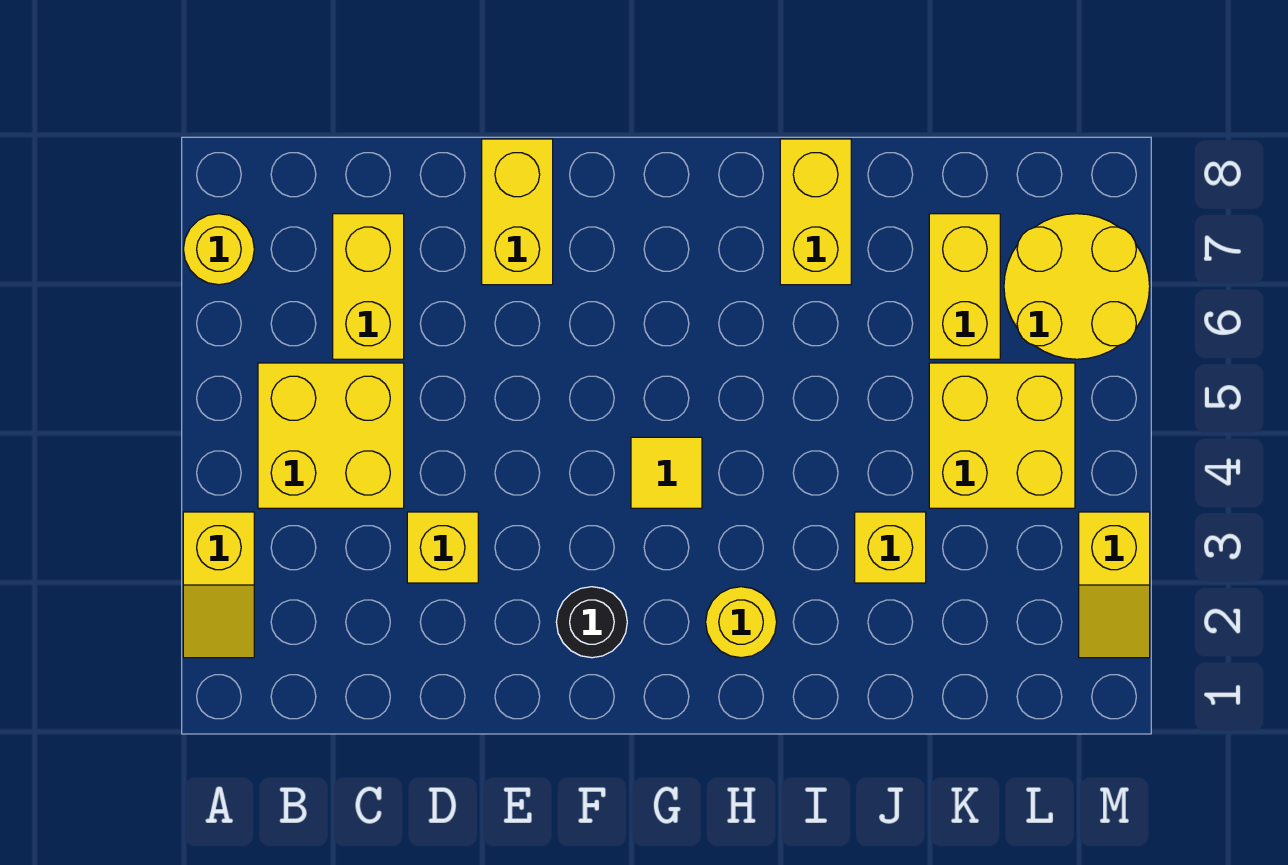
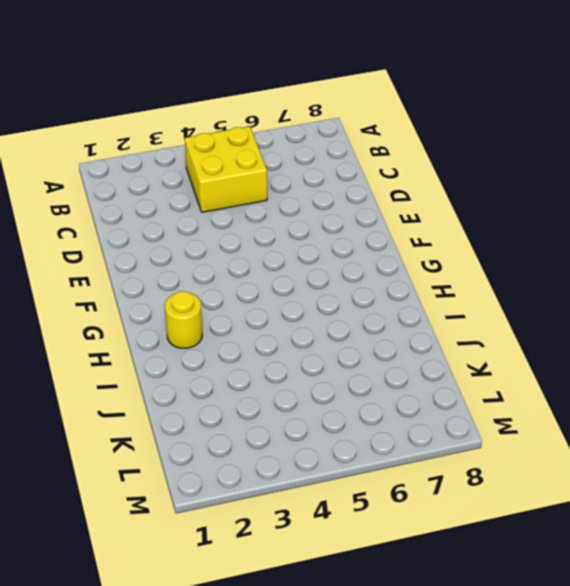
none -> yellow slope A2:A3 level 1 top 3
none -> yellow round brick A7 level 1
none -> yellow brick C6:C7 level 1

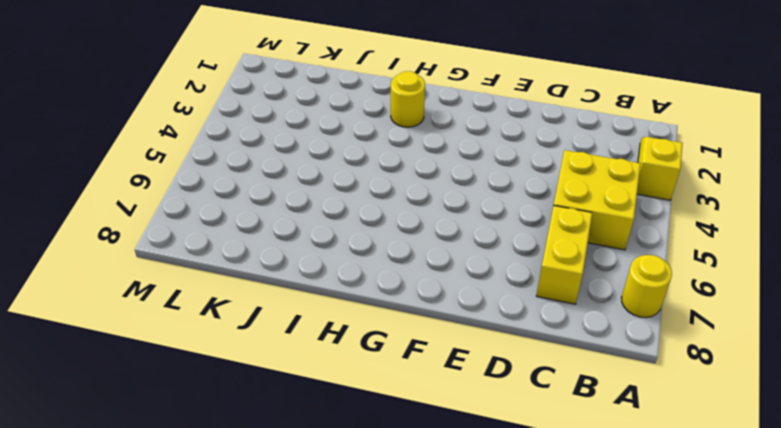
none -> yellow brick D3 level 1
none -> yellow brick E7:E8 level 1
none -> black round brick F2 level 1

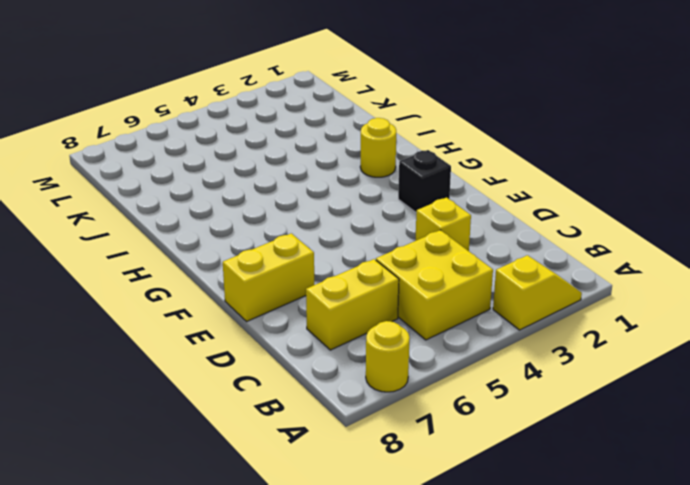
black brick F2 level 1 -> black round brick F2 level 1
none -> yellow tile G4 level 1
none -> yellow brick I7:I8 level 1
none -> yellow brick J3 level 1

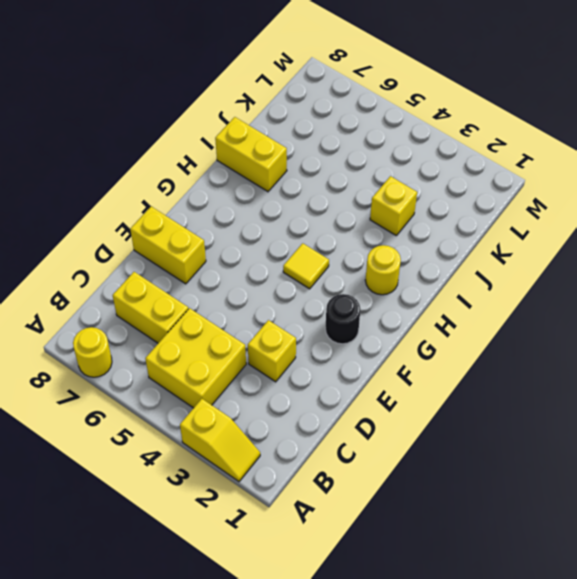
none -> yellow brick K4:L5 level 1
none -> yellow brick K6:K7 level 1
none -> yellow round brick L6:M7 level 1

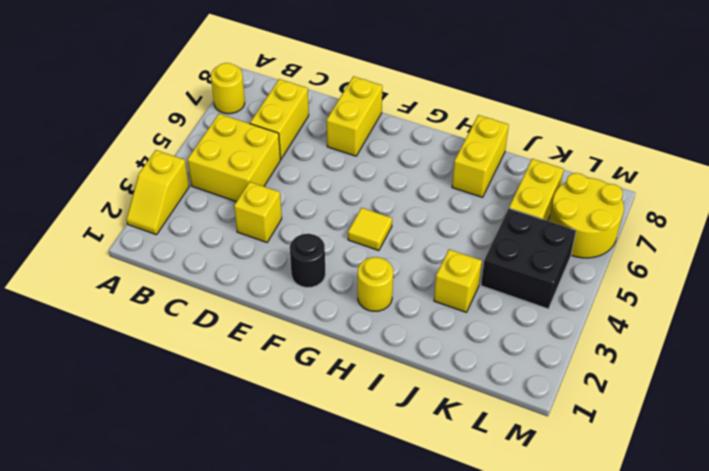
black brick K4:L5 level 1 -> yellow brick K4:L5 level 1
none -> yellow slope M2:M3 level 1 top 3

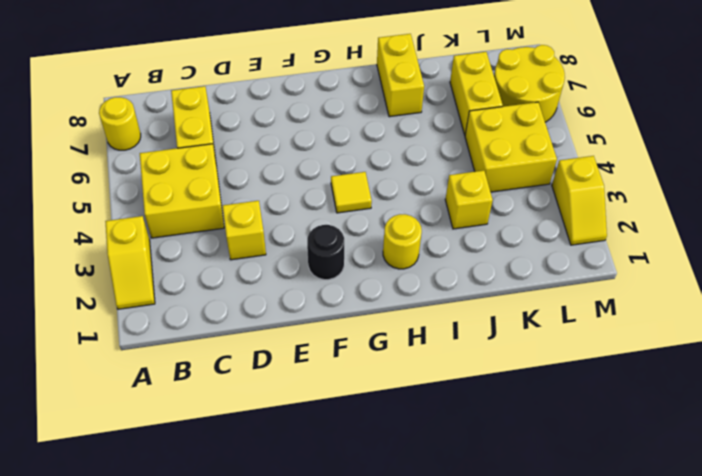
none -> yellow brick E7:E8 level 1

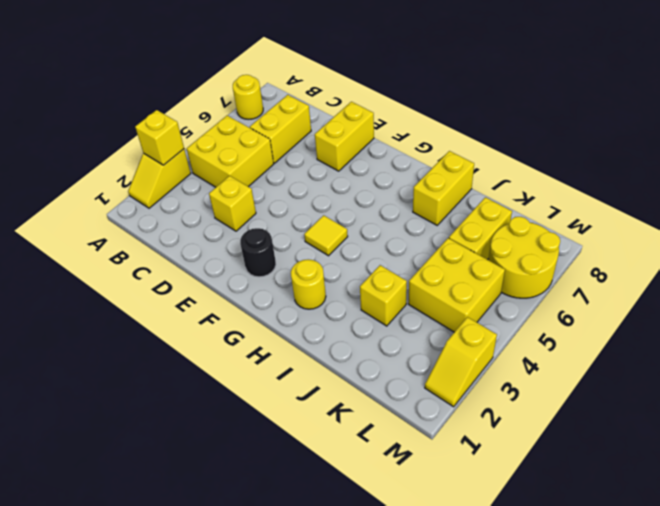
yellow brick A3 level 2 -> none

